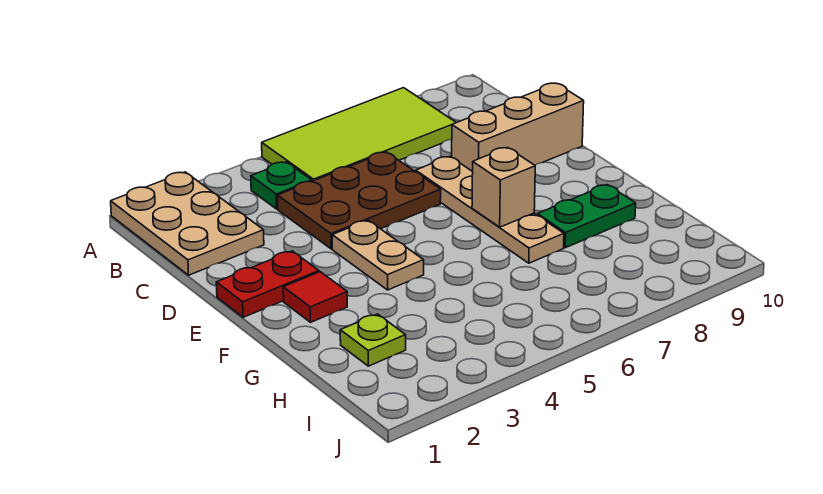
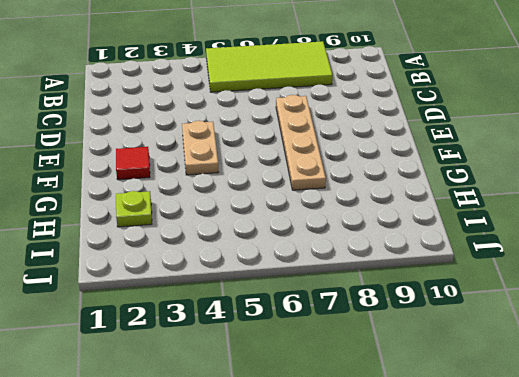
none -> tan plate A1:C2 level 1
none -> green plate B4 level 1
none -> brown plate C4:D6 level 1

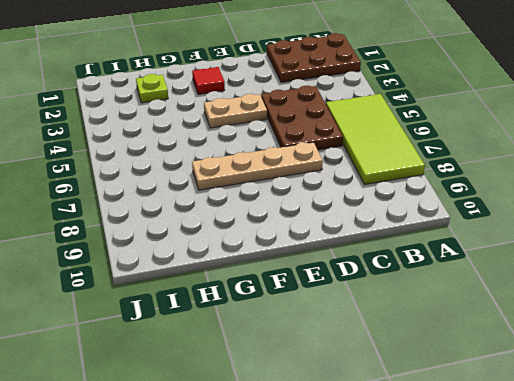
brown plate A1:C2 level 1 -> tan plate A1:C2 level 1
none -> green plate B4 level 1
none -> tan brick D8:D10 level 1
none -> red plate E1:E2 level 1

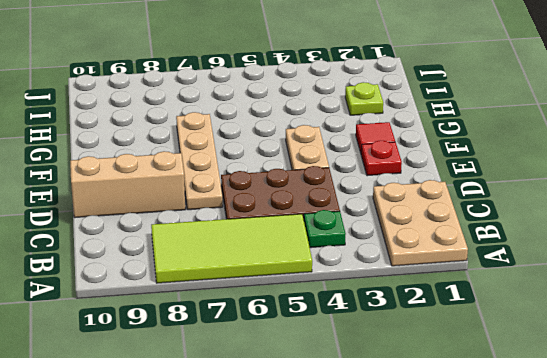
red plate E2 level 1 -> red plate E1:E2 level 1
none -> green plate G8:G9 level 1
none -> tan brick F7 level 2

